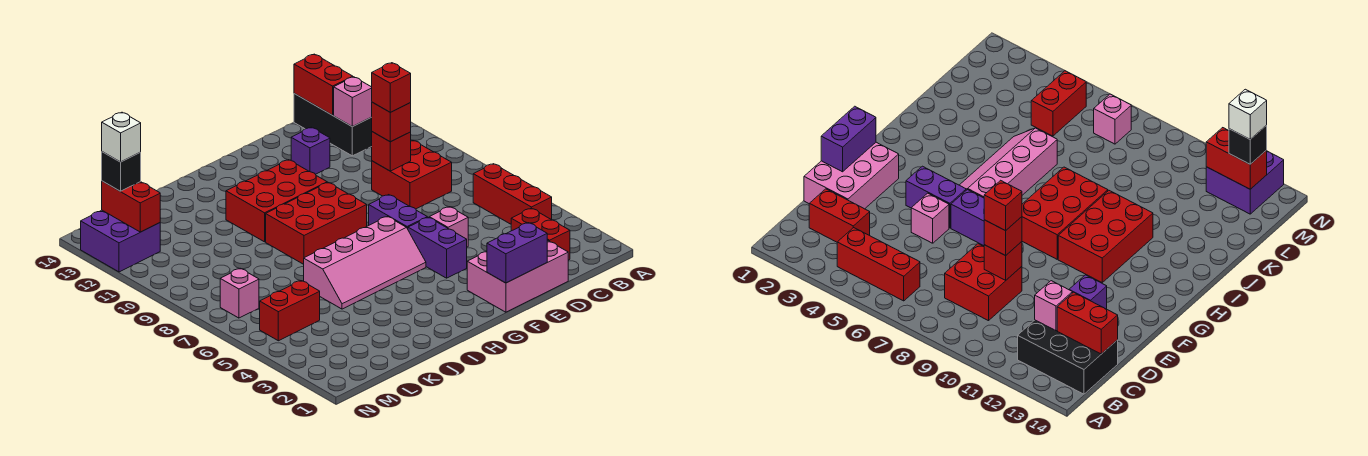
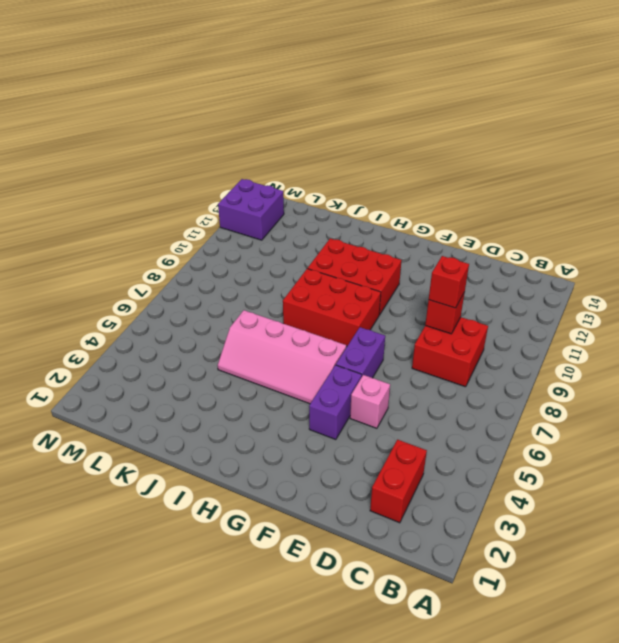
none -> red brick B4:B6 level 1
none -> black brick B12:C14 level 1
none -> pink brick D1:F2 level 1

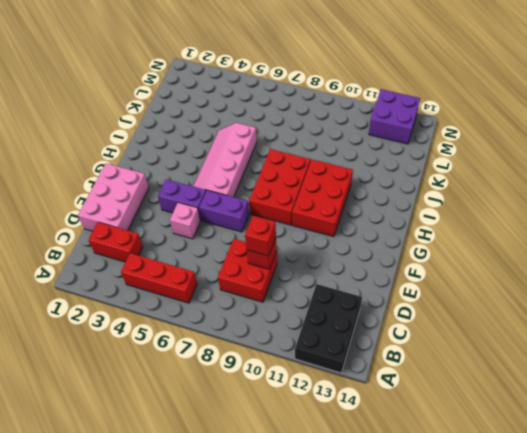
black brick A12:C13 level 1 -> black brick B12:C14 level 1
none -> purple brick E12 level 1
none -> red brick L5:M5 level 1
none -> pink brick M7 level 1

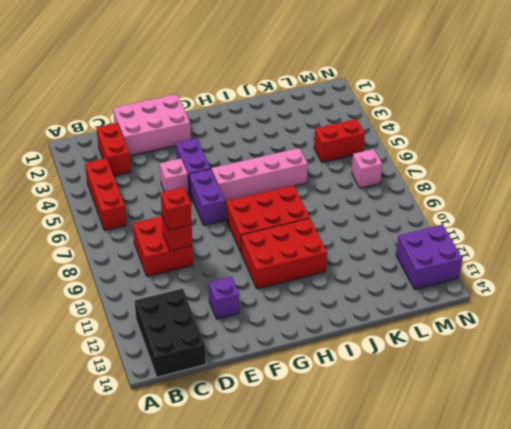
none -> pink brick C12 level 2
none -> red brick C13:C14 level 2
none -> purple brick E1:F1 level 2

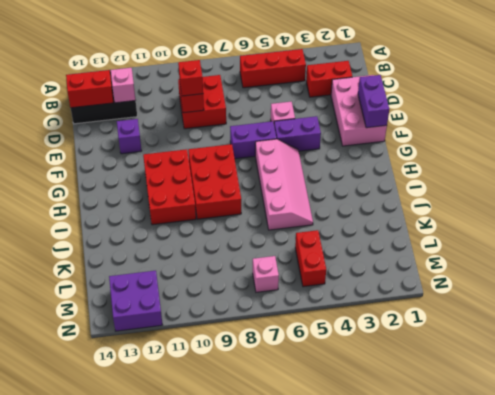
none -> red brick M12:M13 level 2
none -> black brick M13 level 3
none -> red brick D9 level 4

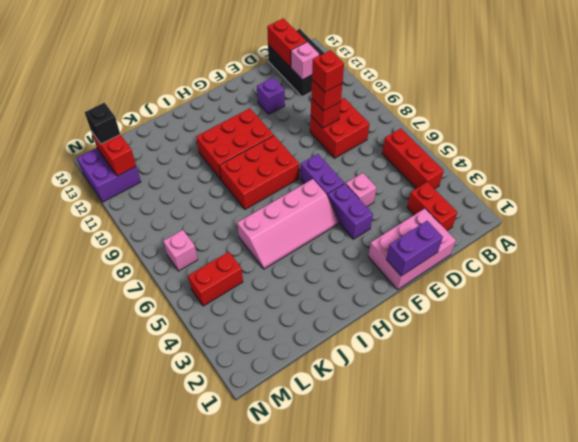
none -> white brick M13 level 4

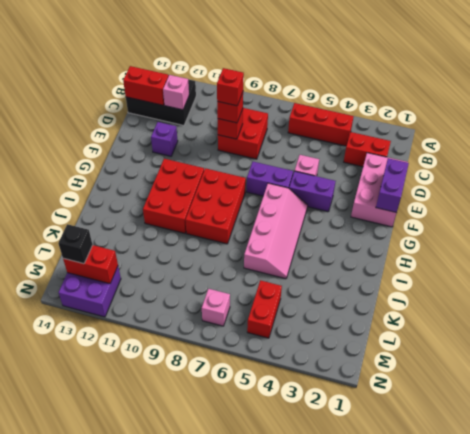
none -> white brick M13 level 4

